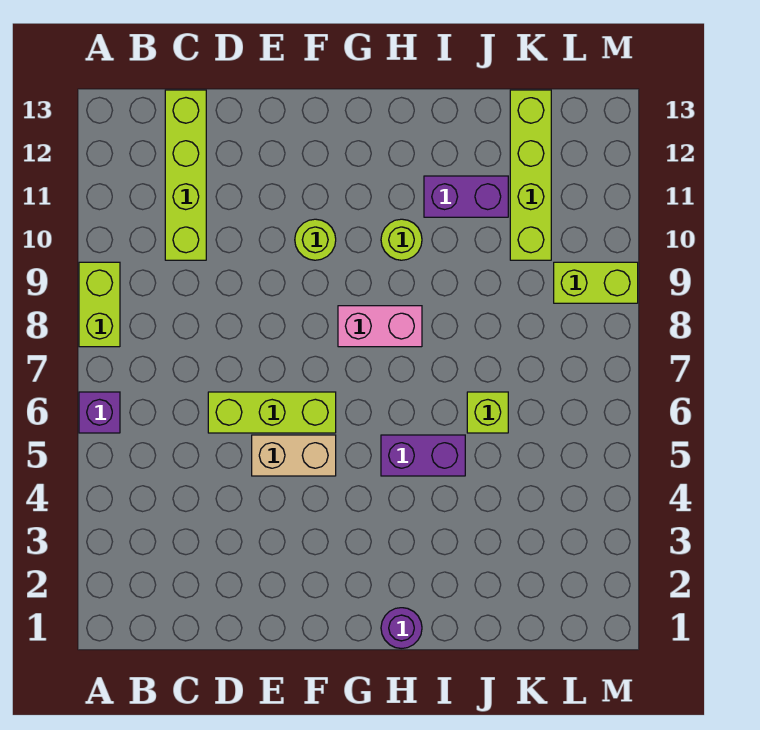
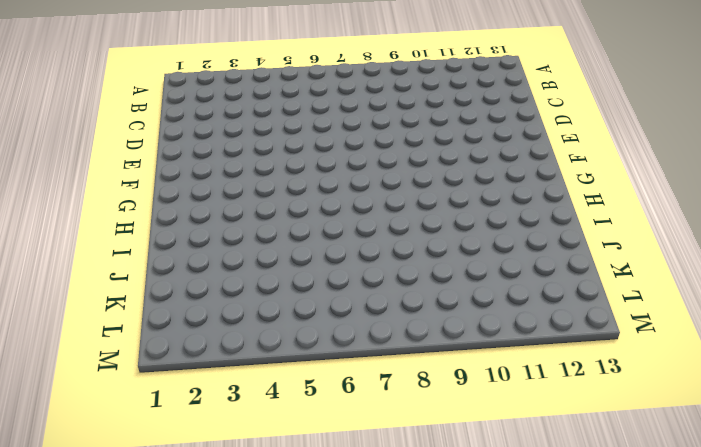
none -> purple brick A6 level 1
none -> lime brick A8:A9 level 1
none -> lime brick C10:C13 level 1

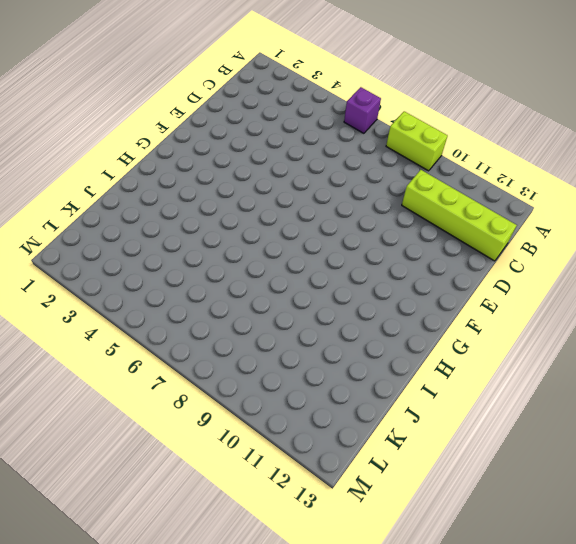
none -> lime brick D6:F6 level 1
none -> tan brick E5:F5 level 1
none -> lime round brick F10 level 1

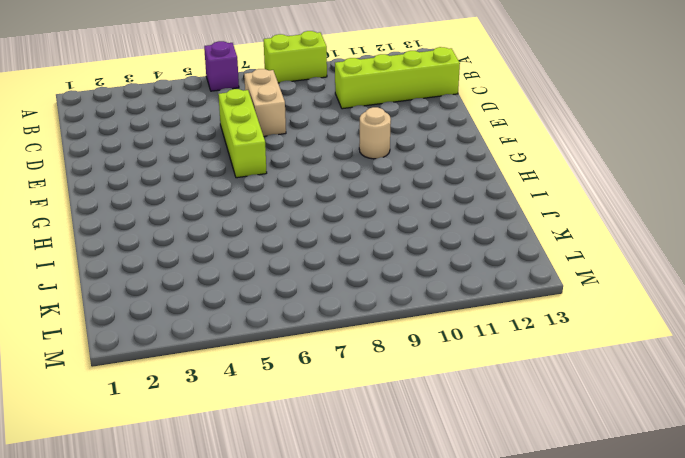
tan brick C7:D7 level 1 -> tan brick E5:F5 level 1
tan round brick F10 level 1 -> lime round brick F10 level 1
none -> pink brick G8:H8 level 1
none -> purple round brick H1 level 1
none -> purple brick H5:I5 level 1

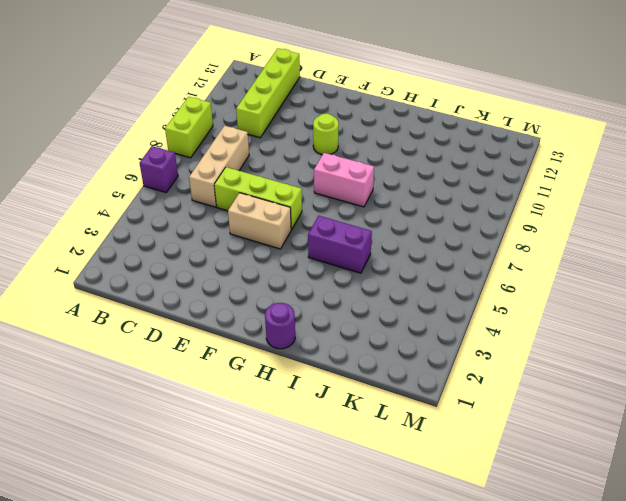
tan brick C6:C8 level 1 -> none
none -> lime round brick H10 level 1
none -> purple brick I11:J11 level 1
none -> lime brick J6 level 1

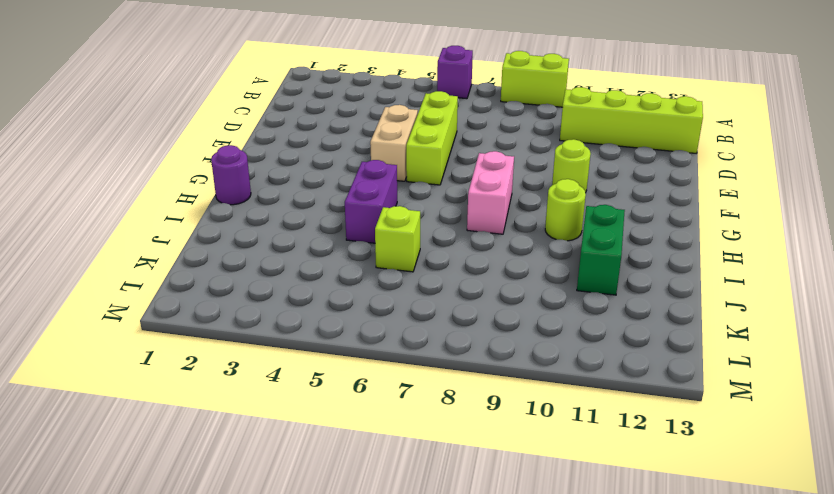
green brick I11:J11 level 1 -> purple brick I11:J11 level 1
none -> lime brick K10:K13 level 1
none -> lime brick L9:M9 level 1

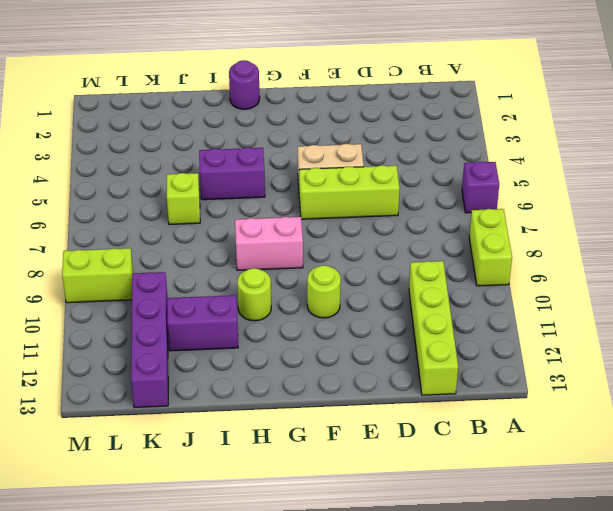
purple brick K10:K13 level 1 -> lime brick K10:K13 level 1

